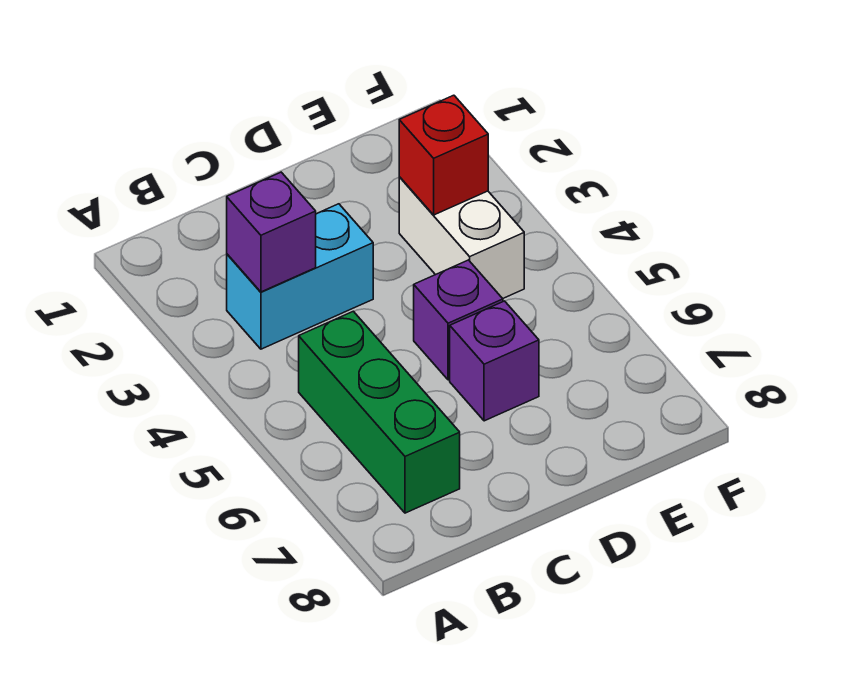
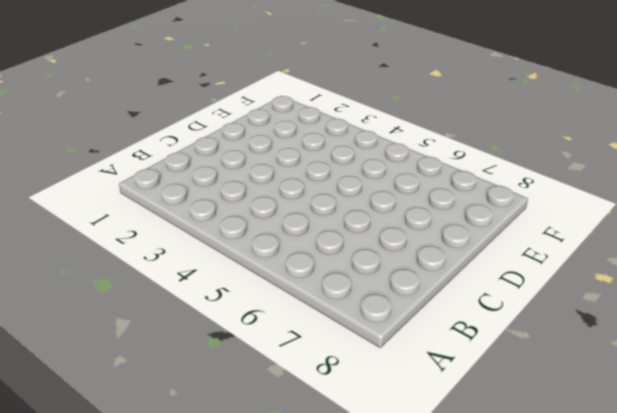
none -> cyan brick B3:C3 level 1
none -> green brick B5:B7 level 1

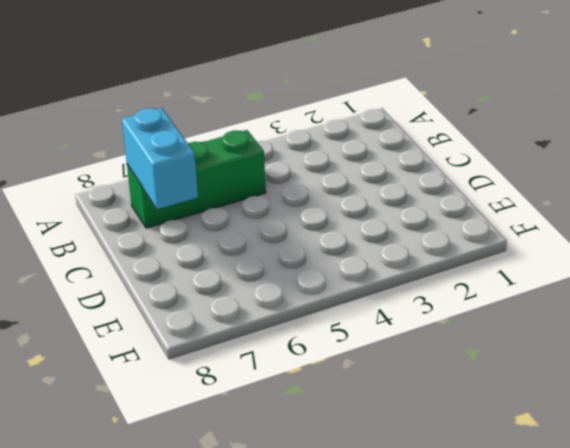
cyan brick B7:C7 level 2 -> cyan brick B3:C3 level 1
none -> purple brick D5 level 1
none -> purple brick D6 level 1

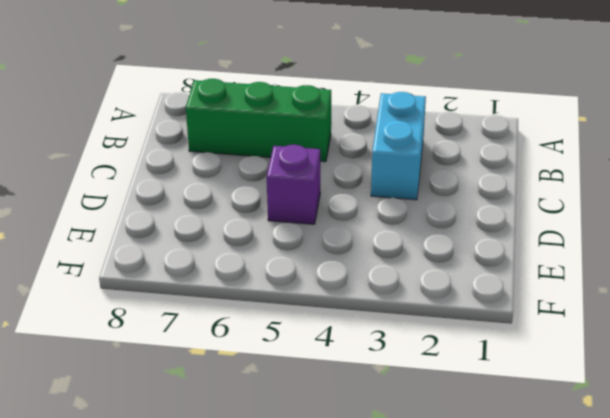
none -> purple brick D6 level 1
none -> white brick E3:E4 level 1

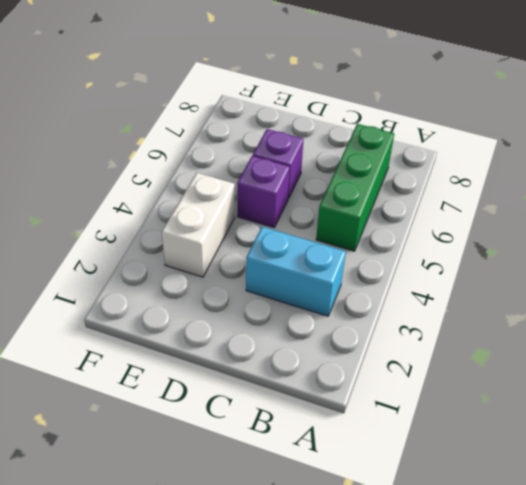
none -> purple brick B3 level 2
none -> red brick E3 level 2

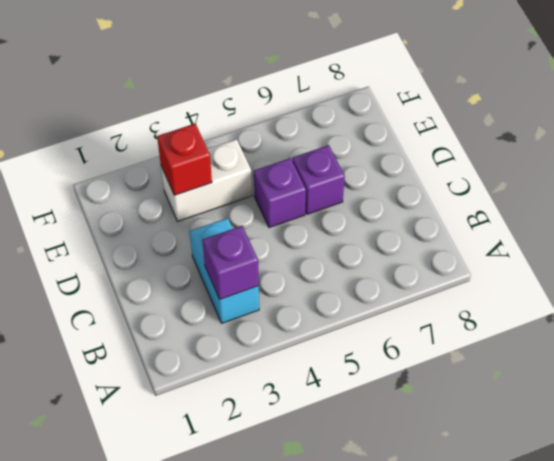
none -> green brick B5:B7 level 1

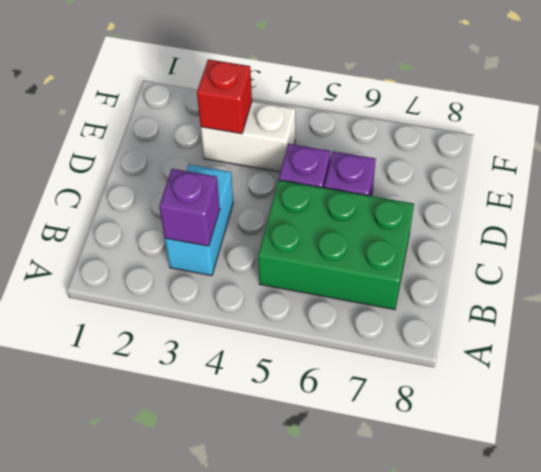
green brick B5:C7 level 1 -> green brick B5:B7 level 1

